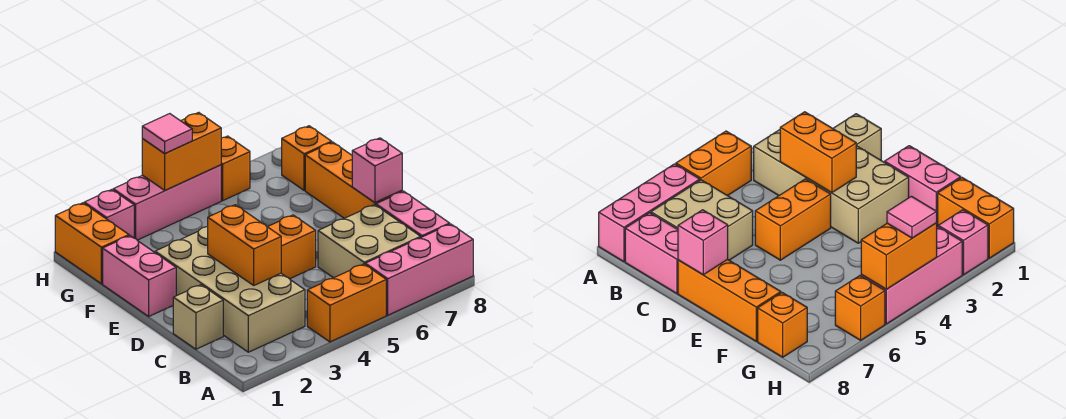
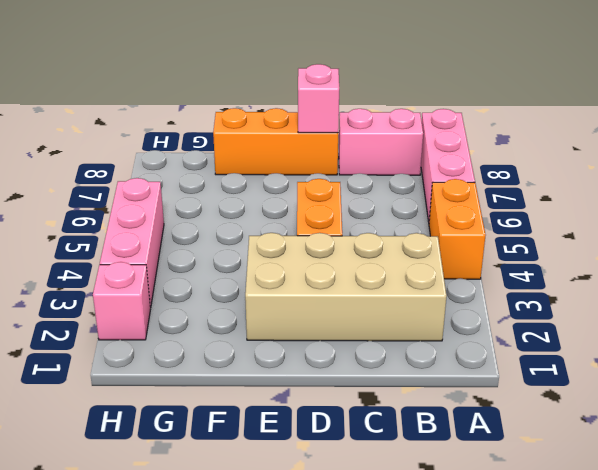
none -> tan brick B6:C7 level 1
none -> tan brick C1 level 1
none -> pink brick E1:F1 level 1

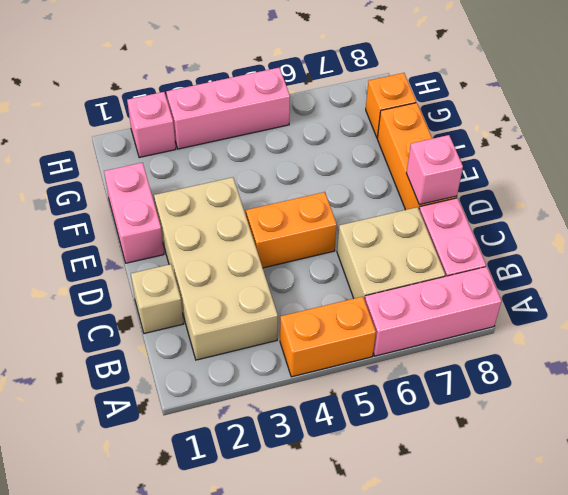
none -> orange brick G1:H1 level 1
none -> orange brick H6 level 1
none -> orange brick C3:D3 level 2

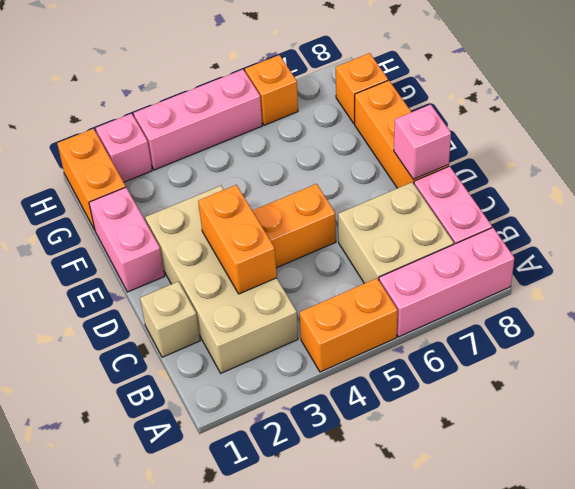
none -> orange brick H4:H5 level 2
none -> pink tile H4 level 3

